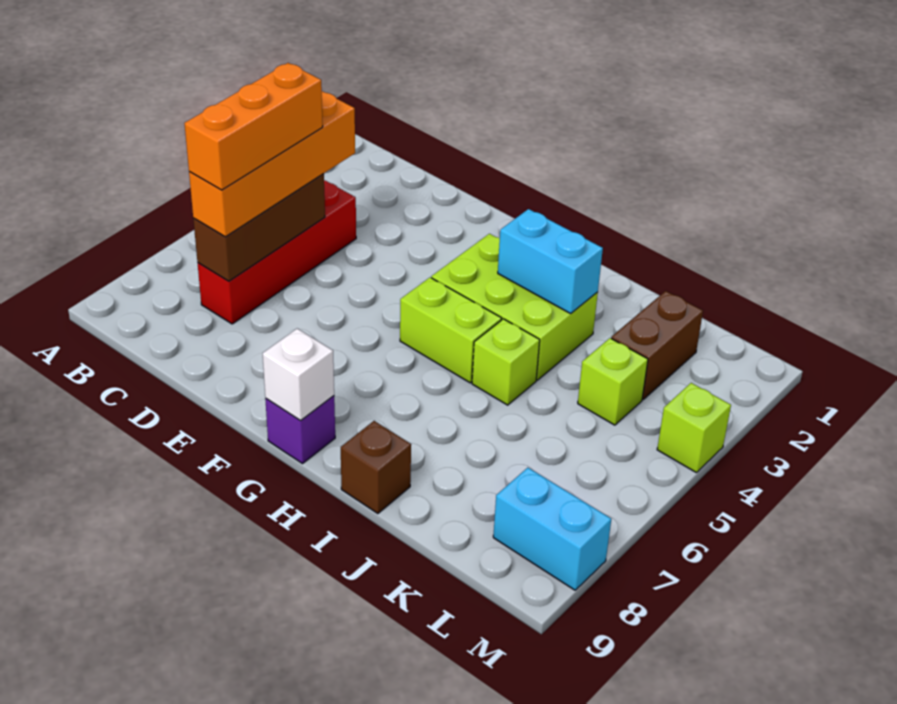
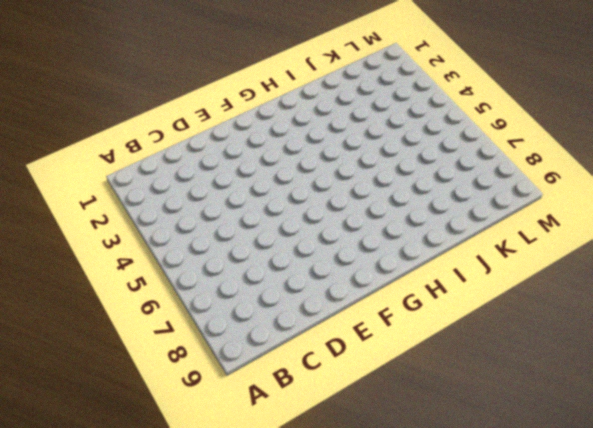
none -> red brick C4:C7 level 1
none -> lime brick G3:I4 level 1
none -> lime brick G5:H5 level 1

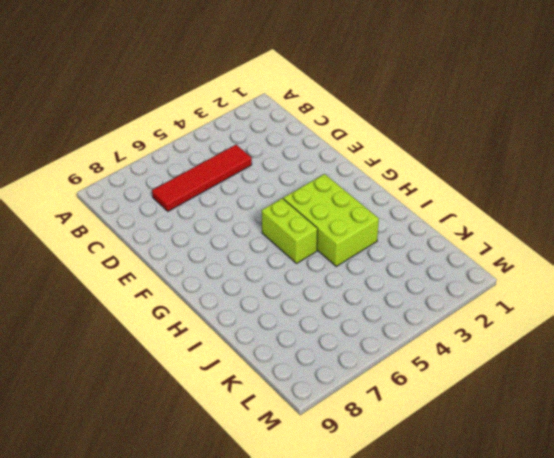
red tile C4:C7 level 1 -> red brick C4:C7 level 1
none -> purple brick G9 level 1
none -> lime brick I5 level 1
none -> brown brick I9 level 1

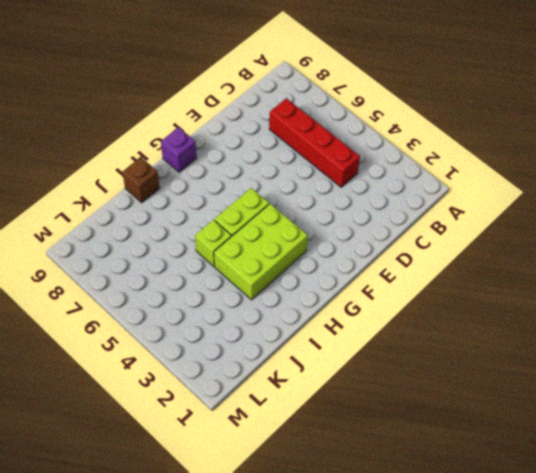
none -> brown brick K2:K3 level 1
none -> lime brick K4 level 1
none -> cyan brick L8:M8 level 1

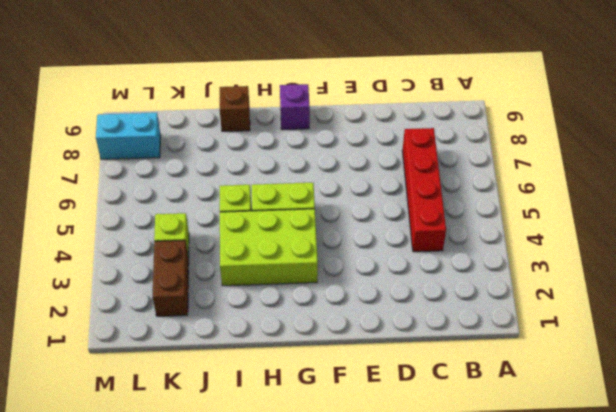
none -> lime brick M4 level 1
none -> brown brick C5:C7 level 2
none -> white brick G9 level 2

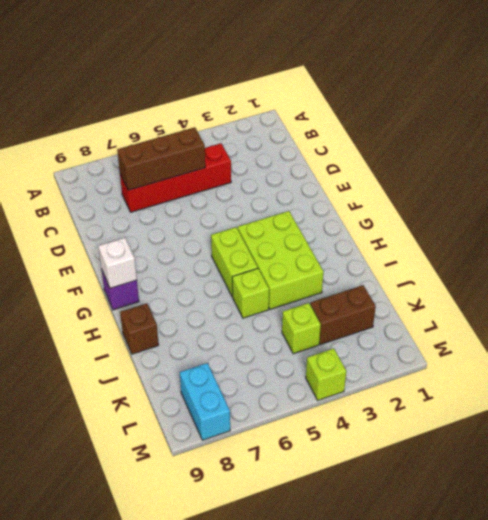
none -> cyan brick H3:I3 level 2
none -> orange brick C4:C7 level 3
none -> orange brick C5:C7 level 4

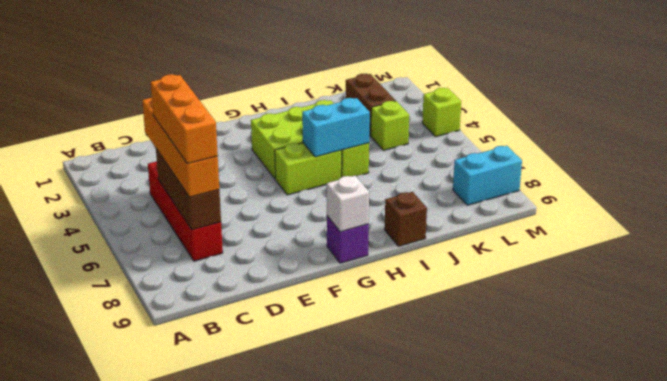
cyan brick H5:I5 level 2 -> cyan brick H3:I3 level 2

